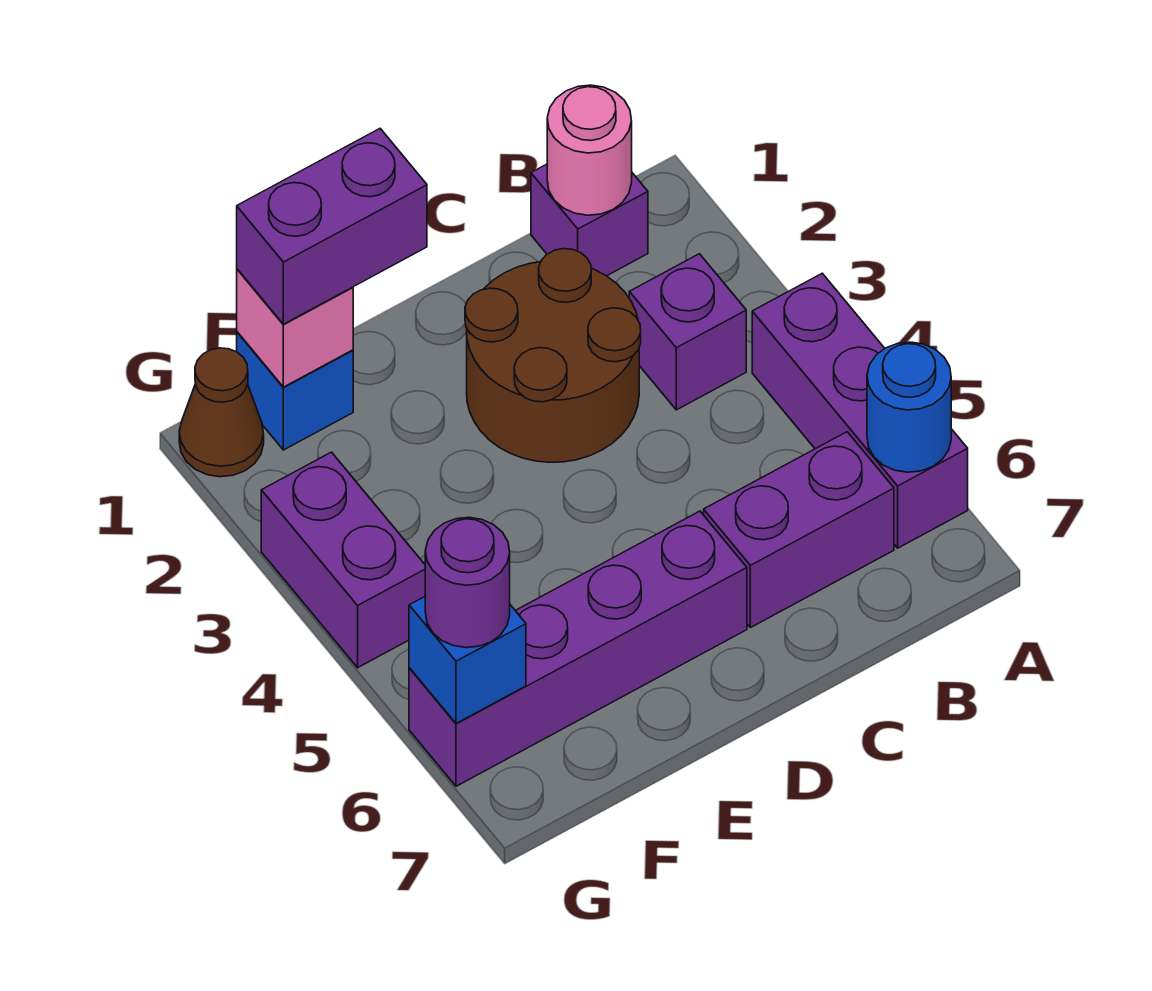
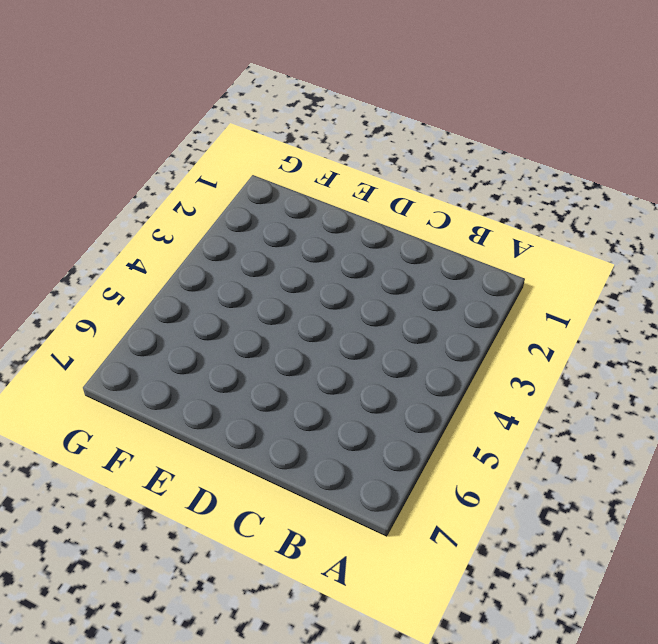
none -> purple brick A4:A6 level 1
none -> purple brick B1 level 1
none -> purple brick B3 level 1

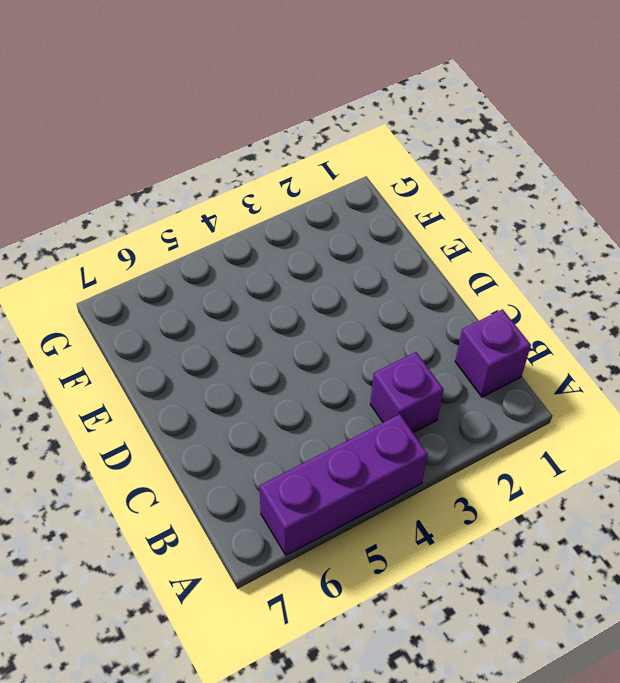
none -> purple brick B6:C6 level 1
none -> brown round brick C2:D3 level 1
none -> purple brick D6:G6 level 1

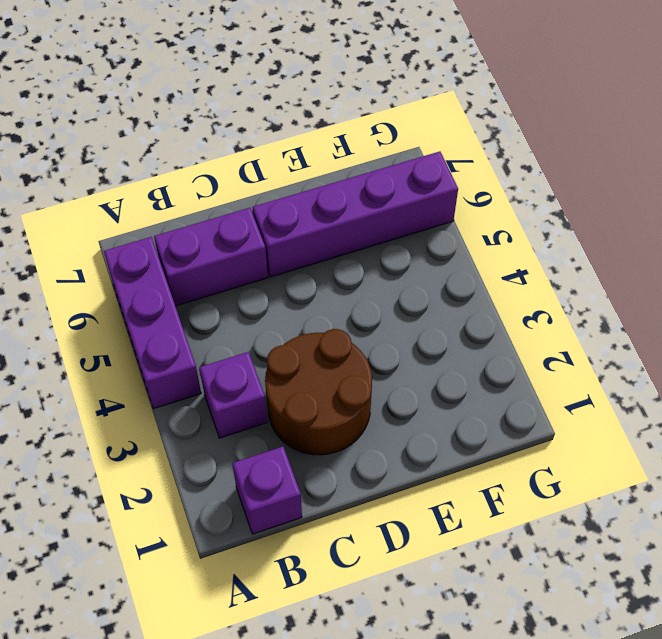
none -> blue brick F1 level 1
none -> brown cone G1 level 1
none -> purple brick G3:G4 level 1

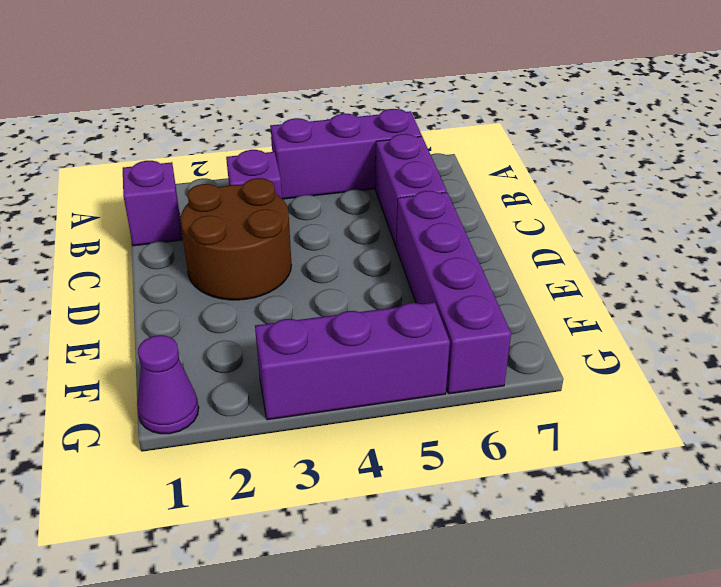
purple cone G1 level 1 -> brown cone G1 level 1
purple brick G3:G5 level 1 -> purple brick G3:G4 level 1
none -> blue brick F1 level 1
none -> blue round brick A6 level 2
none -> pink round brick B1 level 2

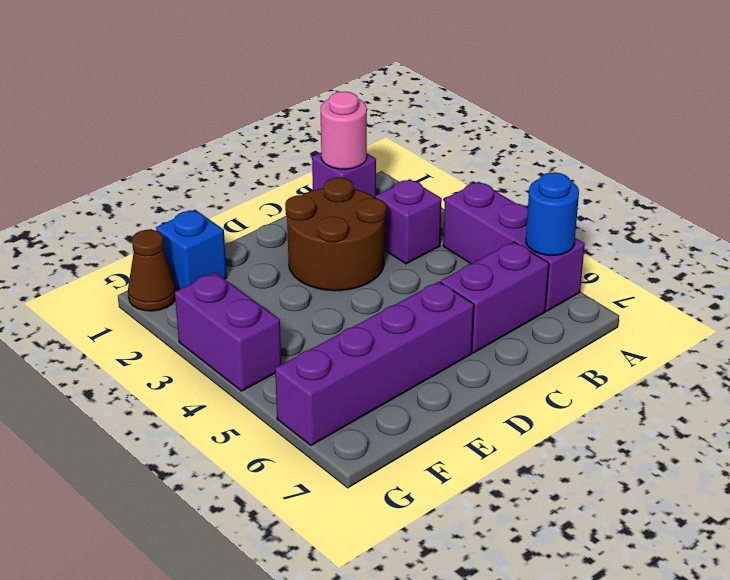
none -> pink brick F1 level 2
none -> blue brick G6 level 2
none -> purple brick E1:F1 level 3

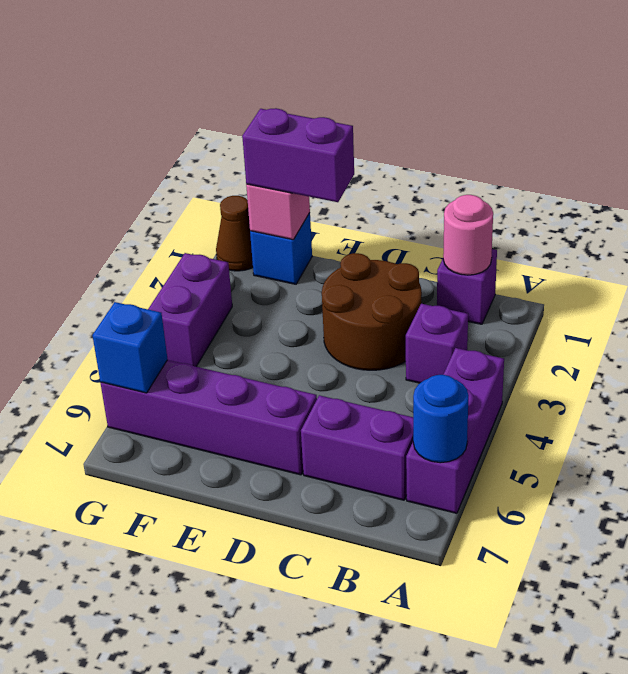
none -> purple round brick G6 level 3

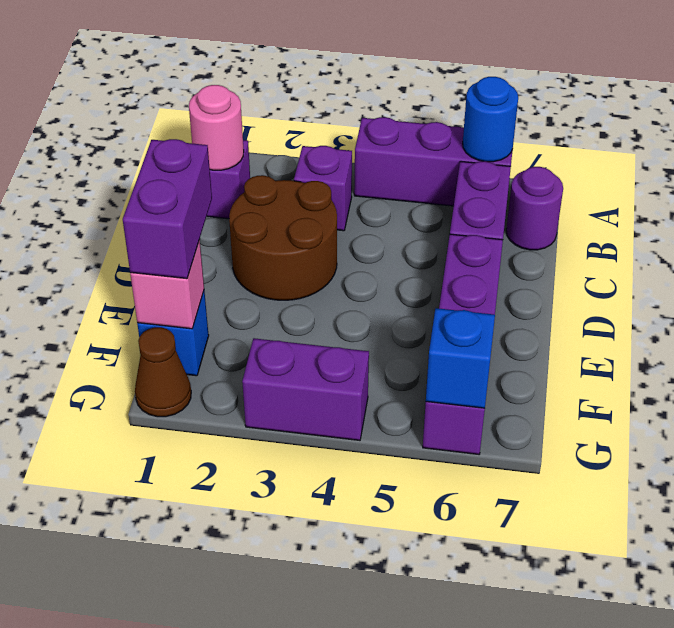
purple round brick B7 level 1 -> purple round brick G6 level 3

